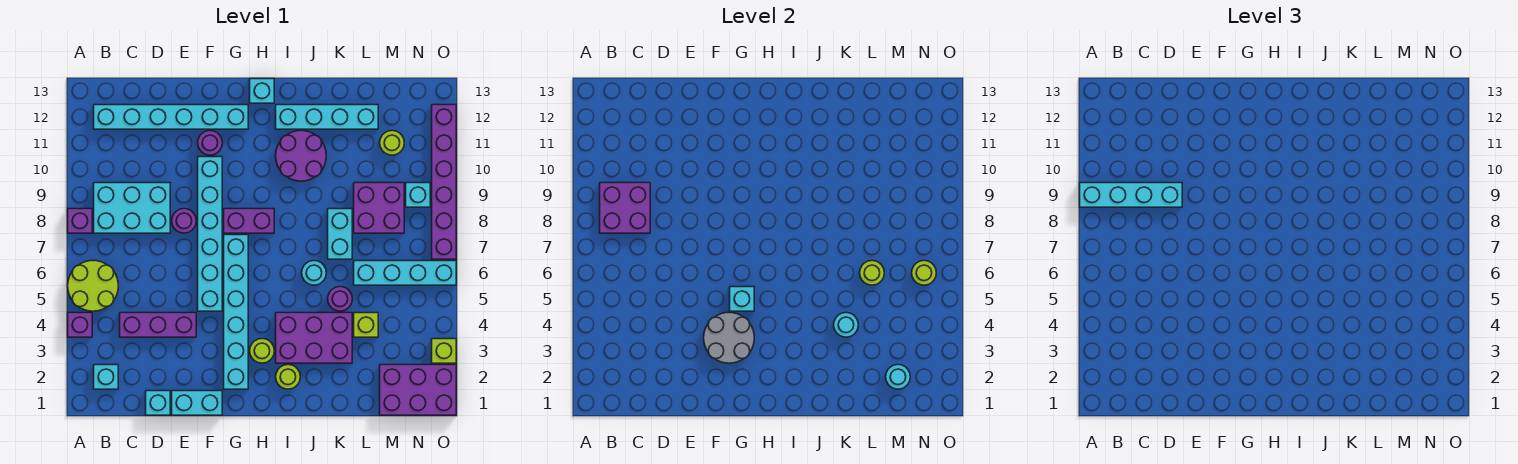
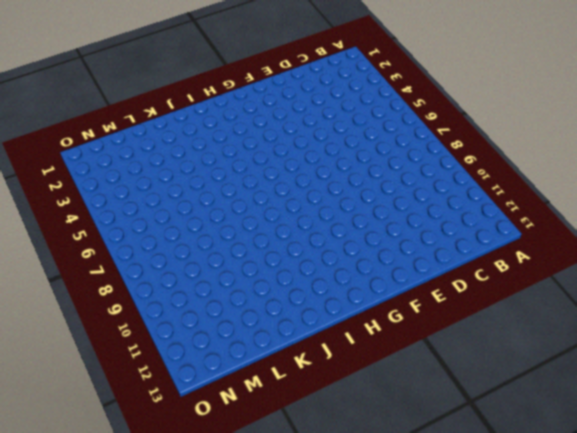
none -> purple brick A4 level 1
none -> lime round brick A5:B6 level 1
none -> purple brick A8 level 1
none -> cyan brick B2 level 1

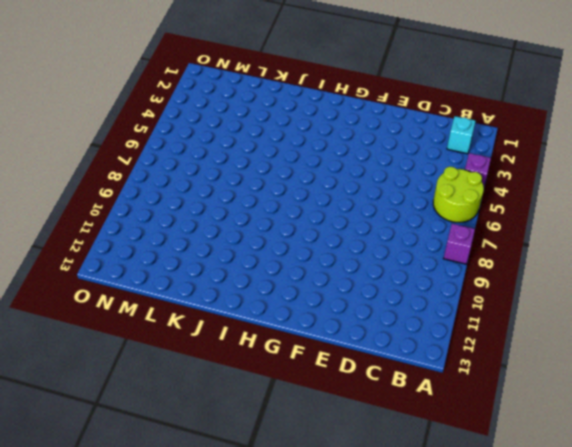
none -> cyan brick B8:D9 level 1
none -> cyan brick B12:G12 level 1
none -> purple brick C4:E4 level 1
none -> cyan brick D1 level 1

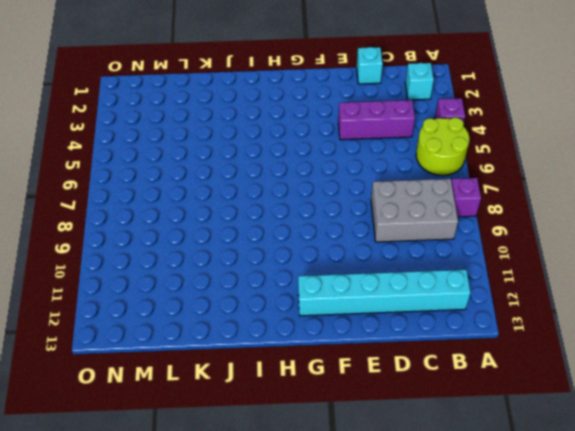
grey brick B8:D9 level 1 -> cyan brick B8:D9 level 1
none -> cyan brick E1:F1 level 1
none -> purple round brick E8 level 1
none -> cyan brick F5:F10 level 1
none -> purple round brick F11 level 1

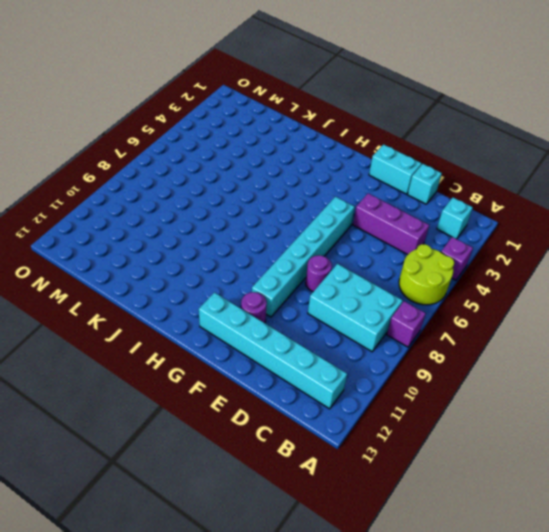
none -> cyan brick G2:G7 level 1
none -> purple brick G8:H8 level 1
none -> lime round brick H3 level 1
none -> cyan brick H13 level 1

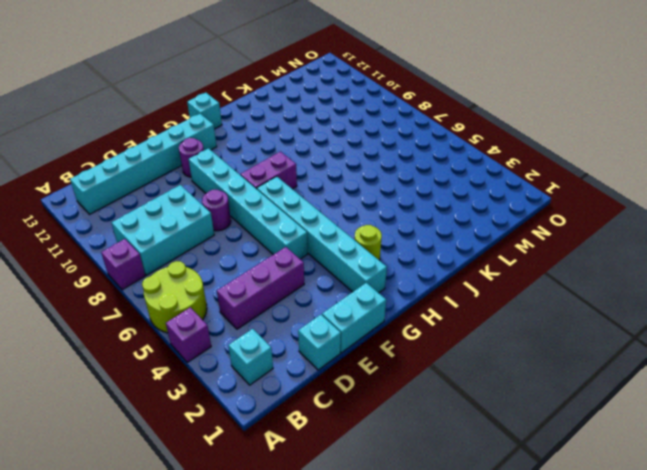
none -> lime round brick I2 level 1
none -> purple brick I3:K4 level 1
none -> purple round brick I10:J11 level 1
none -> cyan brick I12:L12 level 1

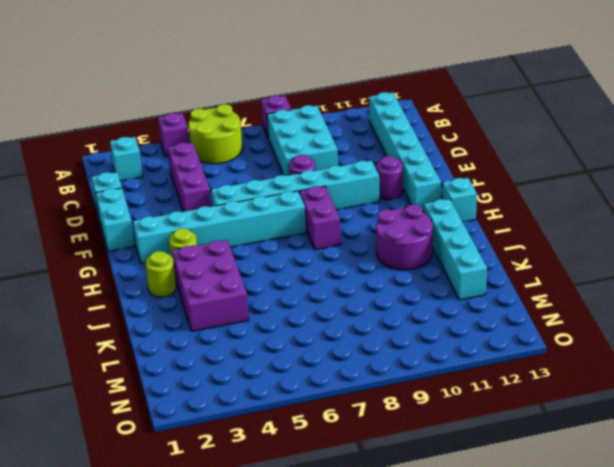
none -> cyan round brick J6 level 1
none -> purple round brick K5 level 1
none -> cyan brick K7:K8 level 1
none -> lime brick L4 level 1

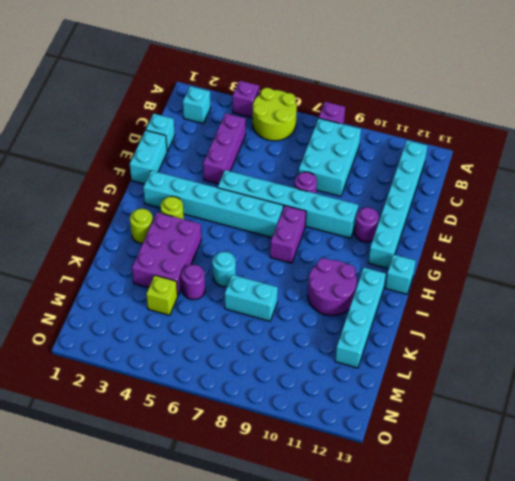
none -> cyan brick L6:O6 level 1
none -> purple brick L8:M9 level 1
none -> purple brick M1:O2 level 1
none -> lime round brick M11 level 1

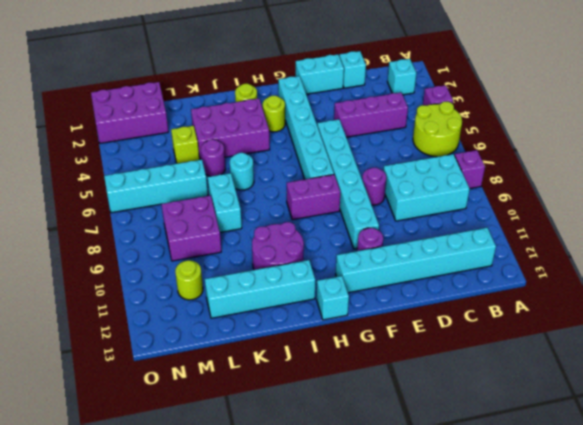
none -> cyan brick N9 level 1
none -> lime brick O3 level 1
none -> purple brick O7:O12 level 1
none -> purple brick B8:C9 level 2

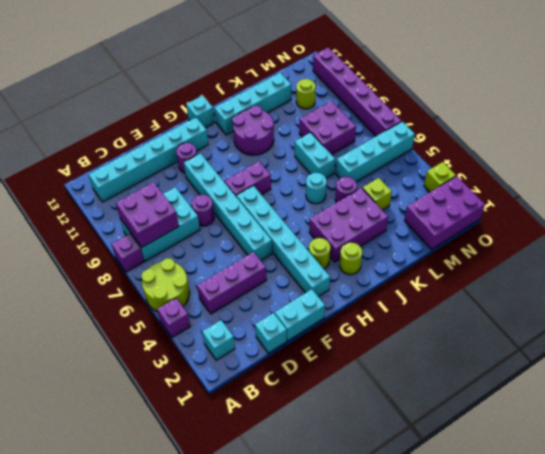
none -> cyan brick N9 level 1
none -> grey round brick F3:G4 level 2
none -> cyan brick G5 level 2
none -> cyan round brick K4 level 2

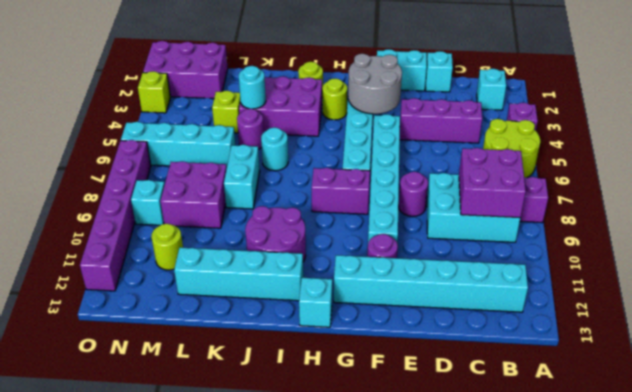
none -> cyan brick G5 level 2
none -> lime round brick L6 level 2
none -> cyan round brick M2 level 2
none -> lime round brick N6 level 2

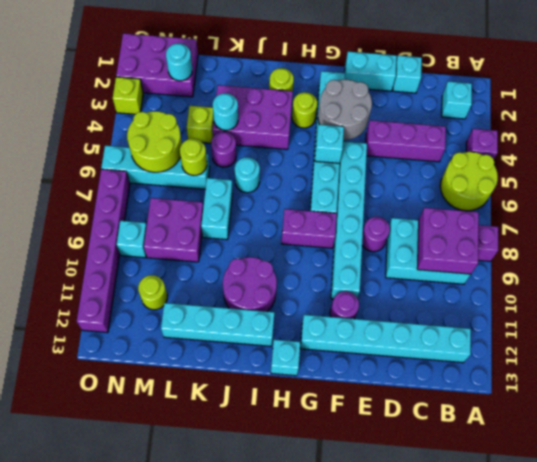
lime round brick M5:N6 level 2 -> lime round brick N6 level 2
none -> cyan brick A9:D9 level 3

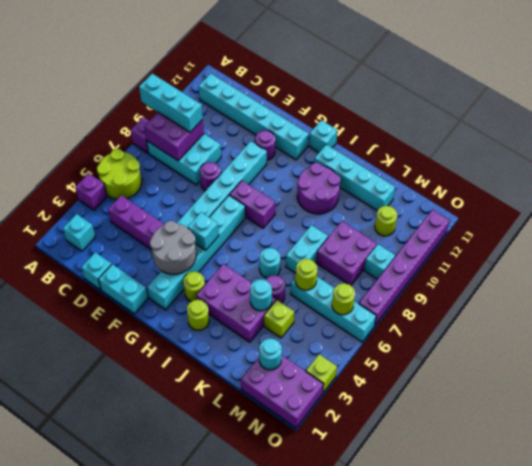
cyan brick A9:C9 level 3 -> cyan brick A9:D9 level 3

